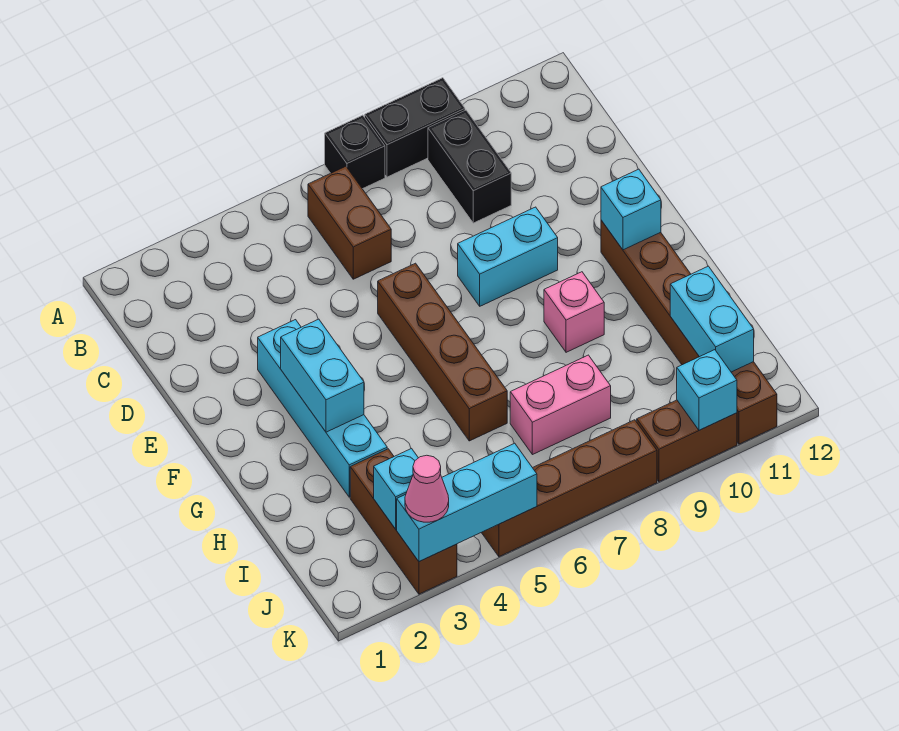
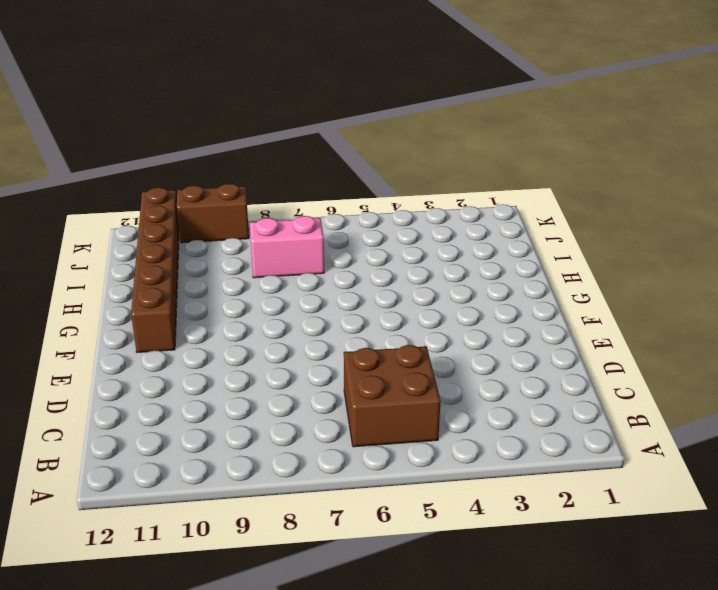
brown brick B5:C6 level 1 -> brown brick B6:C6 level 1
none -> black brick A7 level 1
none -> black brick A8:A9 level 1
none -> black brick B9:C9 level 1

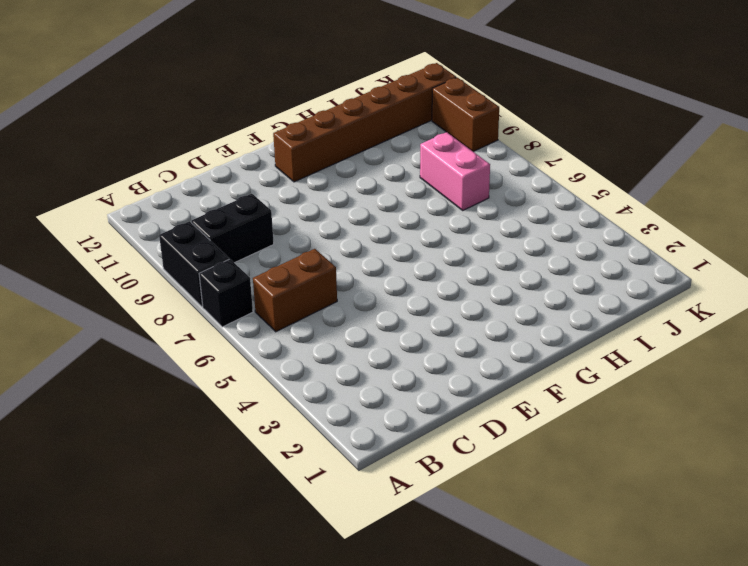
none -> cyan brick E3:H3 level 1
none -> brown brick E6:H6 level 1
none -> cyan brick E8:E9 level 1

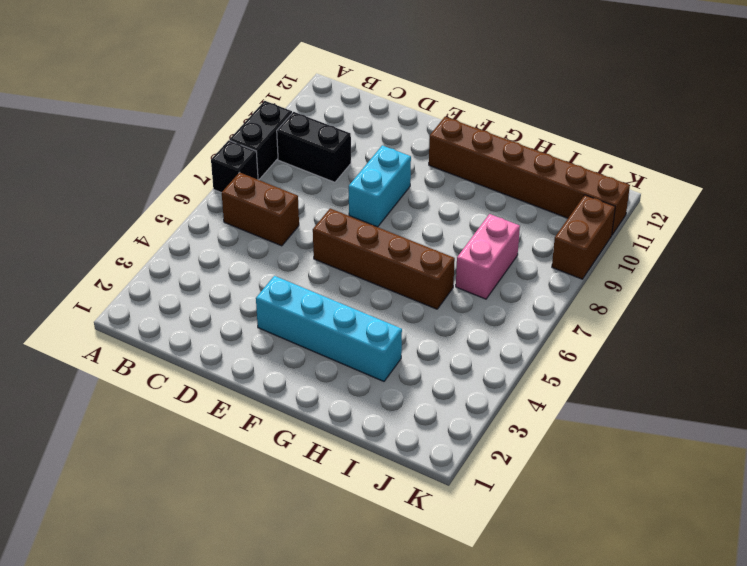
none -> pink brick G9 level 1
none -> brown brick I3:K3 level 1
none -> brown brick K5:K8 level 1

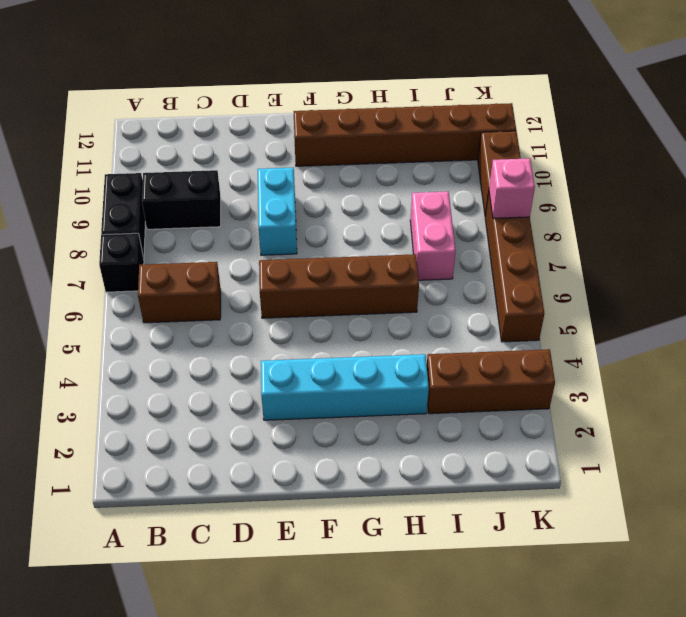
pink brick K8 level 2 -> pink brick G9 level 1
none -> cyan brick F3:G3 level 2
none -> cyan brick F11 level 2
none -> cyan brick I11:J11 level 2

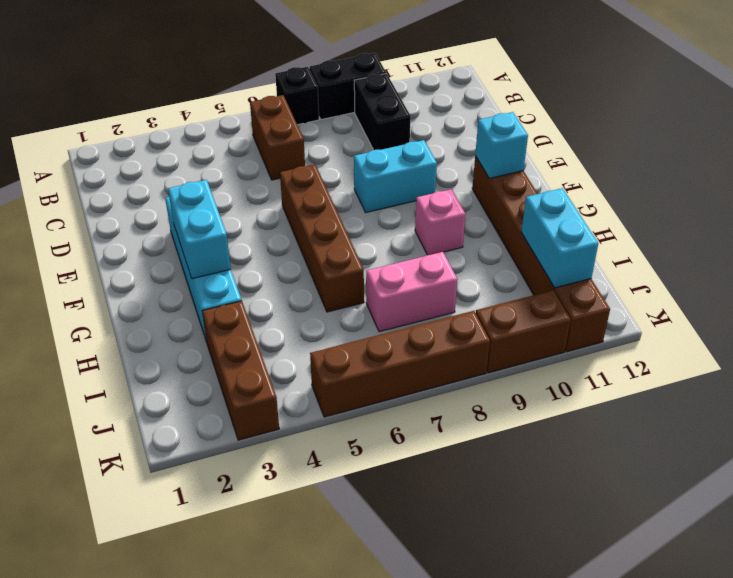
none -> cyan brick J3 level 2
none -> cyan brick K3:K5 level 2
none -> cyan brick K10 level 2

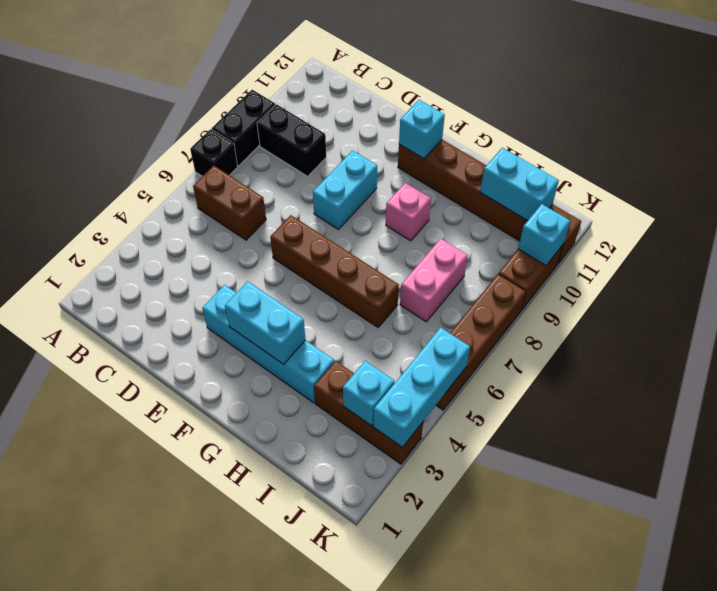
none -> pink cone K3 level 3

